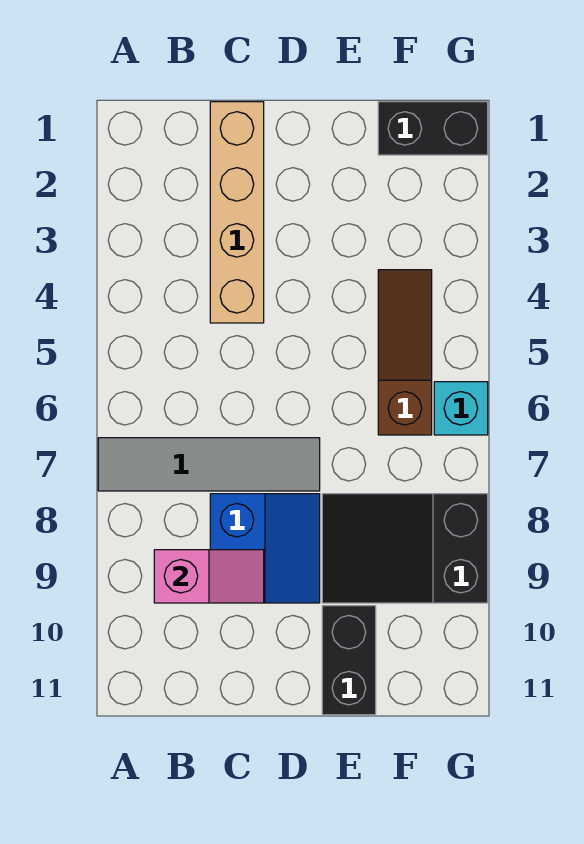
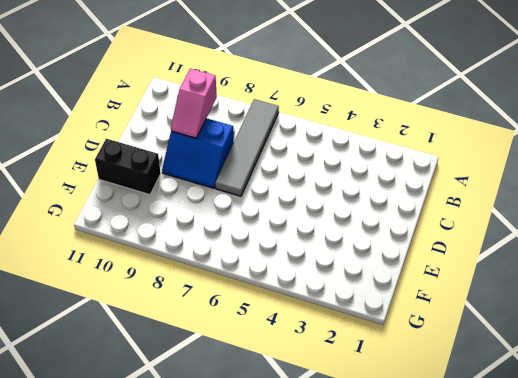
none -> tan brick C1:C4 level 1
none -> black slope E8:G9 level 1 top G

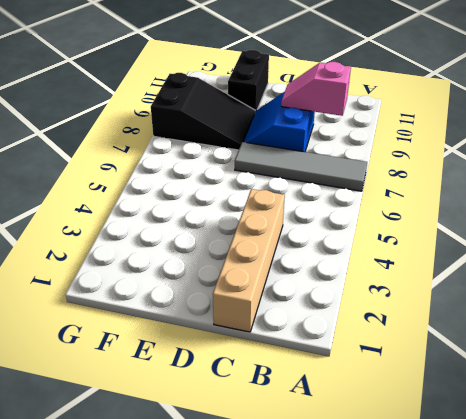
none -> black brick F1:G1 level 1
none -> brown slope F4:F6 level 1 top 6

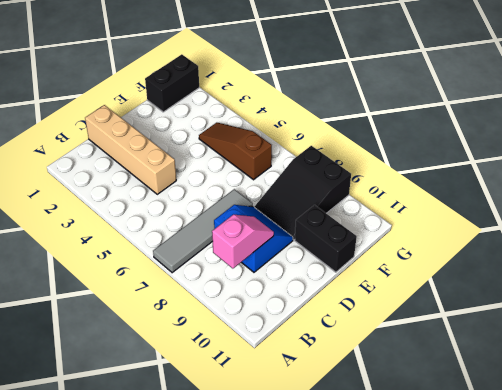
none -> cyan brick G6 level 1

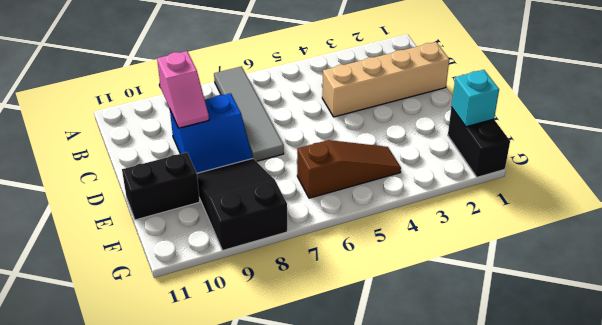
cyan brick F1 level 2 -> cyan brick G6 level 1

